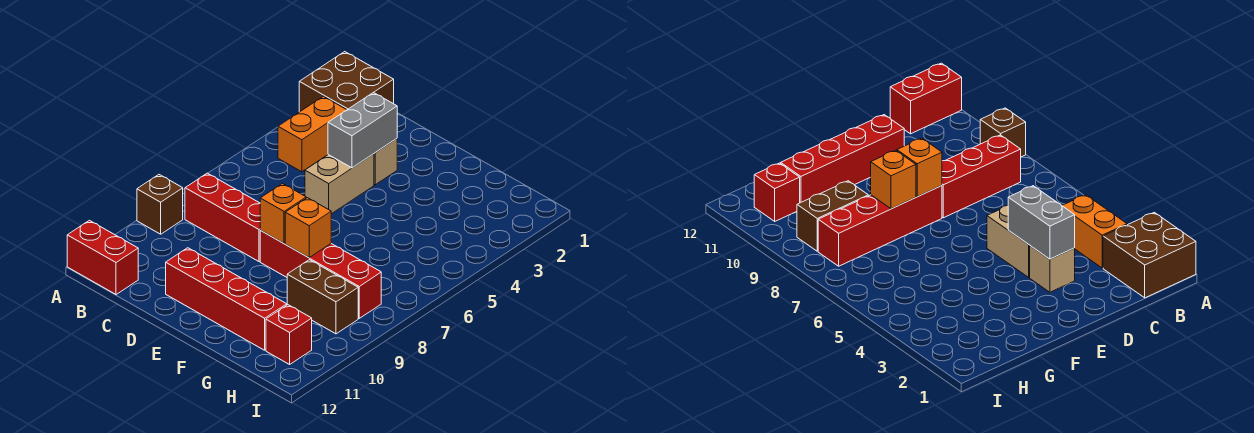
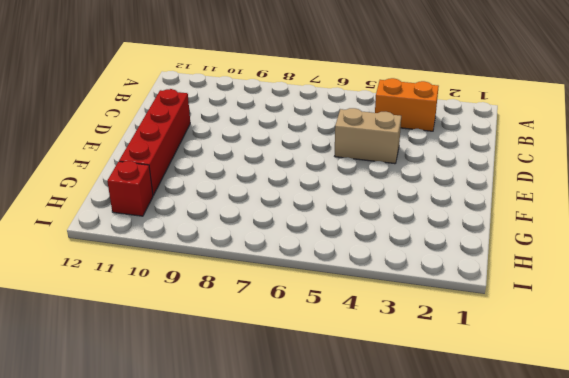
none -> brown brick A1:B2 level 1
none -> brown brick A9 level 1
none -> red brick A12:B12 level 1

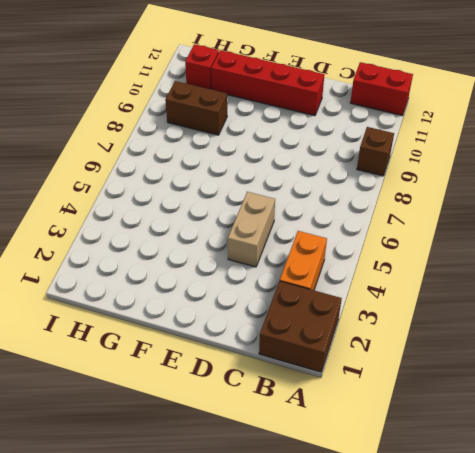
none -> red brick B8:D8 level 1
none -> tan brick D3 level 1
none -> red brick E8:H8 level 1

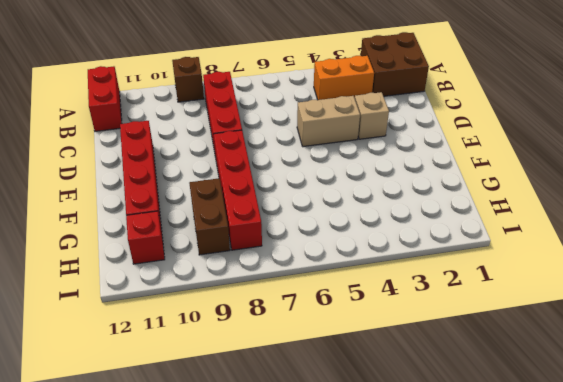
none -> grey brick D3:D4 level 2
none -> orange brick E8 level 2
none -> orange brick F8 level 2

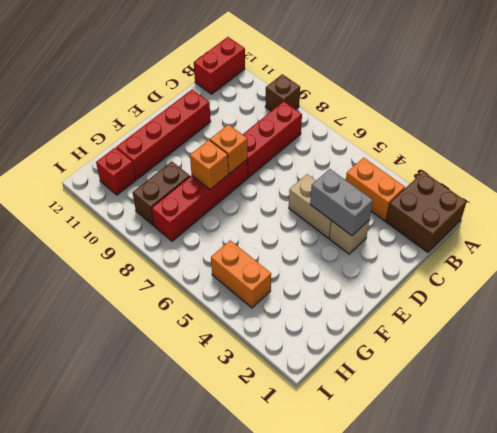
orange brick H4:H5 level 1 -> none

